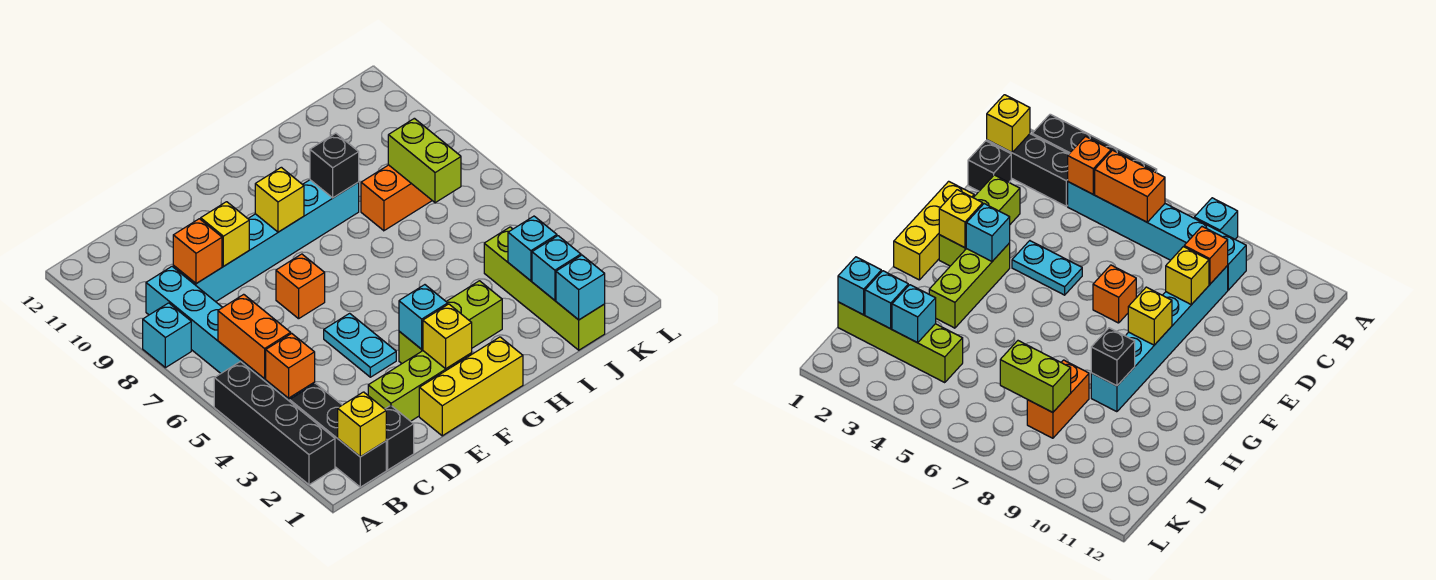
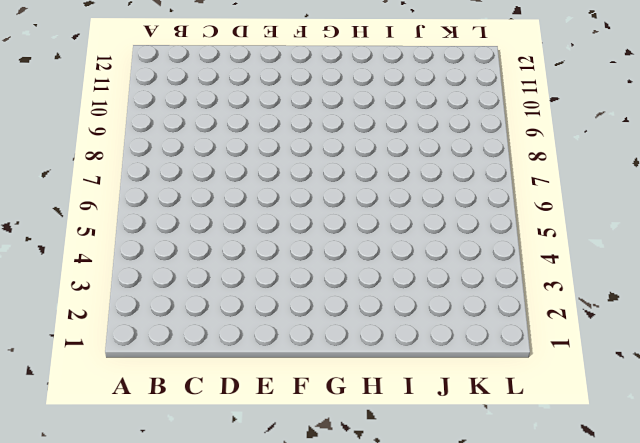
none -> black brick A2:A5 level 1
none -> cyan brick A8 level 1
none -> black brick B1:B3 level 1

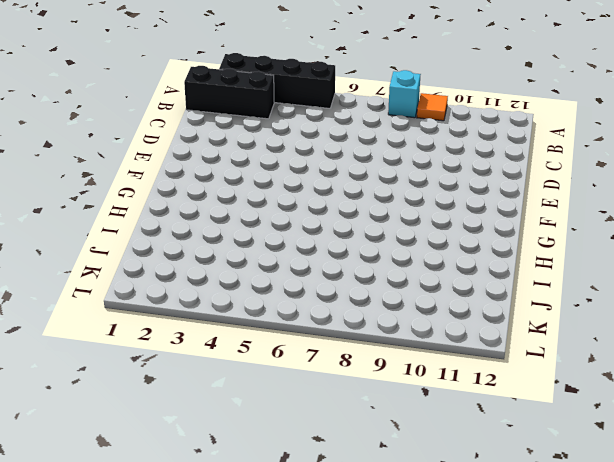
orange tile A9 level 1 -> none
none -> cyan brick B4:B9 level 1
none -> black brick C1 level 1
none -> cyan brick C9:H9 level 1

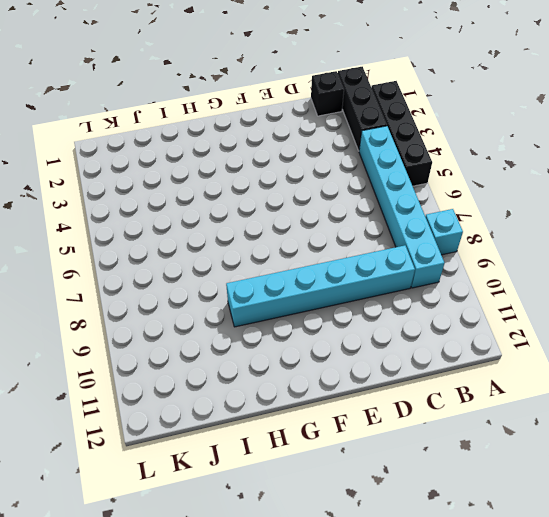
none -> lime brick D2:F2 level 1
none -> yellow brick E1:G1 level 1
none -> cyan plate E4:E5 level 1

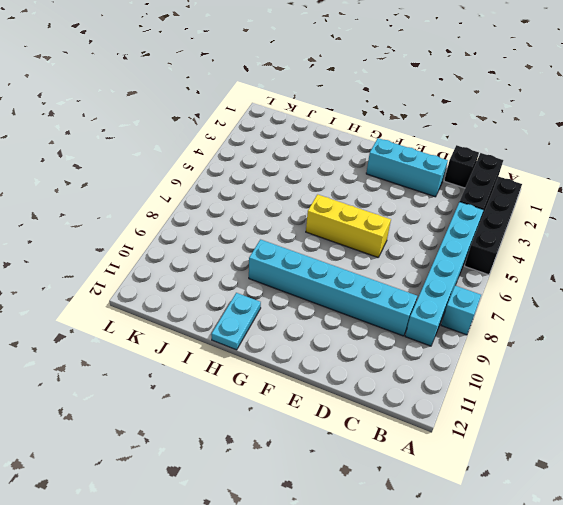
cyan brick D2:F2 level 1 -> lime brick D2:F2 level 1
yellow brick E6:G6 level 1 -> yellow brick E1:G1 level 1
cyan plate H11:H12 level 1 -> cyan plate E4:E5 level 1
none -> orange brick E7 level 1
none -> lime brick F3:H3 level 1
none -> orange brick I8:J8 level 1

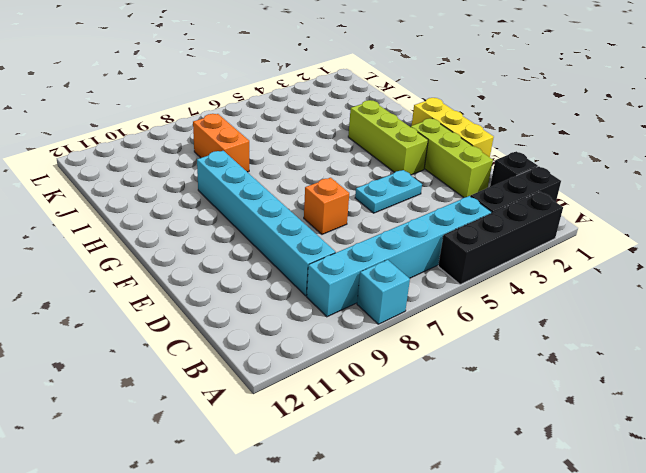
none -> lime brick J1:J4 level 1
none -> yellow brick B1 level 2
none -> orange brick B4 level 2

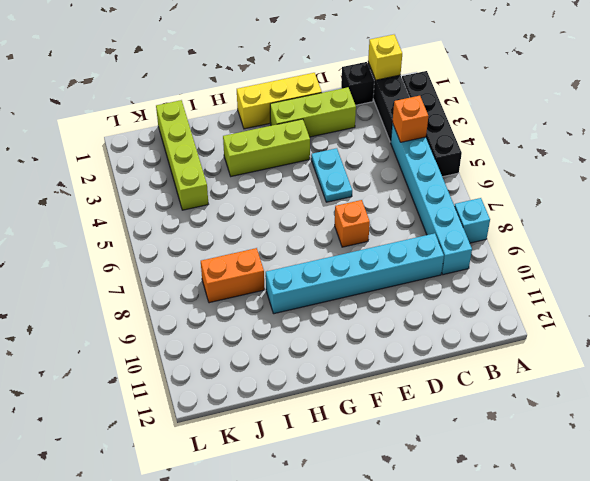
none -> orange brick B5:B6 level 2
none -> orange brick C9 level 2
none -> yellow brick D9 level 2

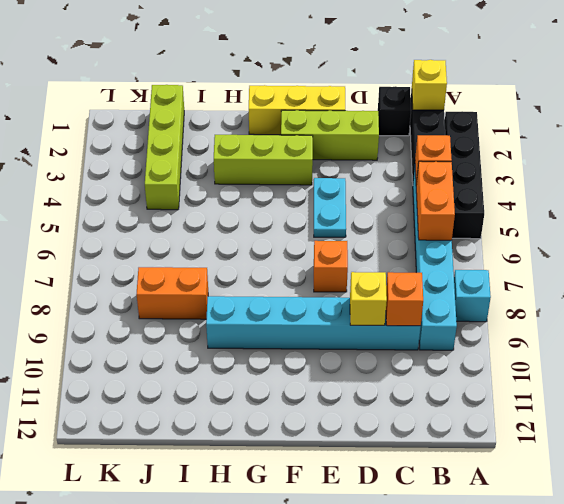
none -> yellow brick F2 level 2
none -> cyan brick F3 level 2
none -> yellow brick F9 level 2

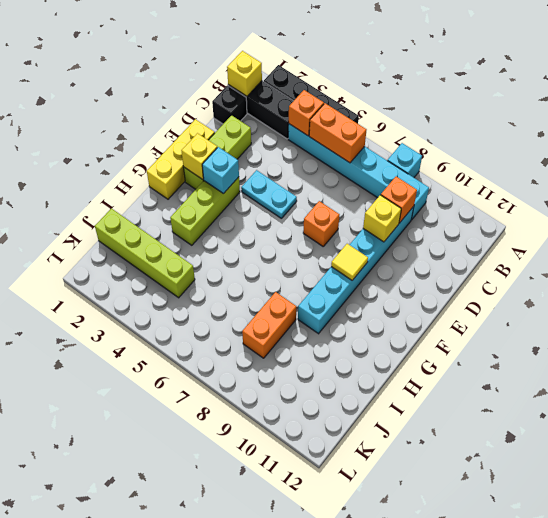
yellow tile F9 level 2 -> yellow brick F9 level 2
none -> black brick H9 level 2
none -> cyan brick J1 level 2
none -> cyan brick J2 level 2

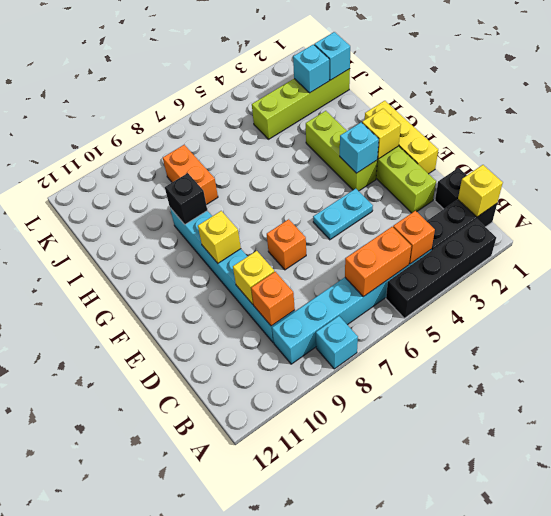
none -> cyan brick J3 level 2
none -> lime brick J7:J8 level 2

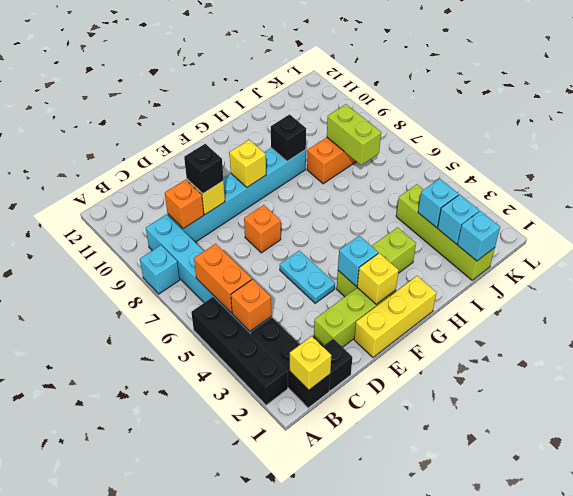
black brick D9 level 3 -> none

